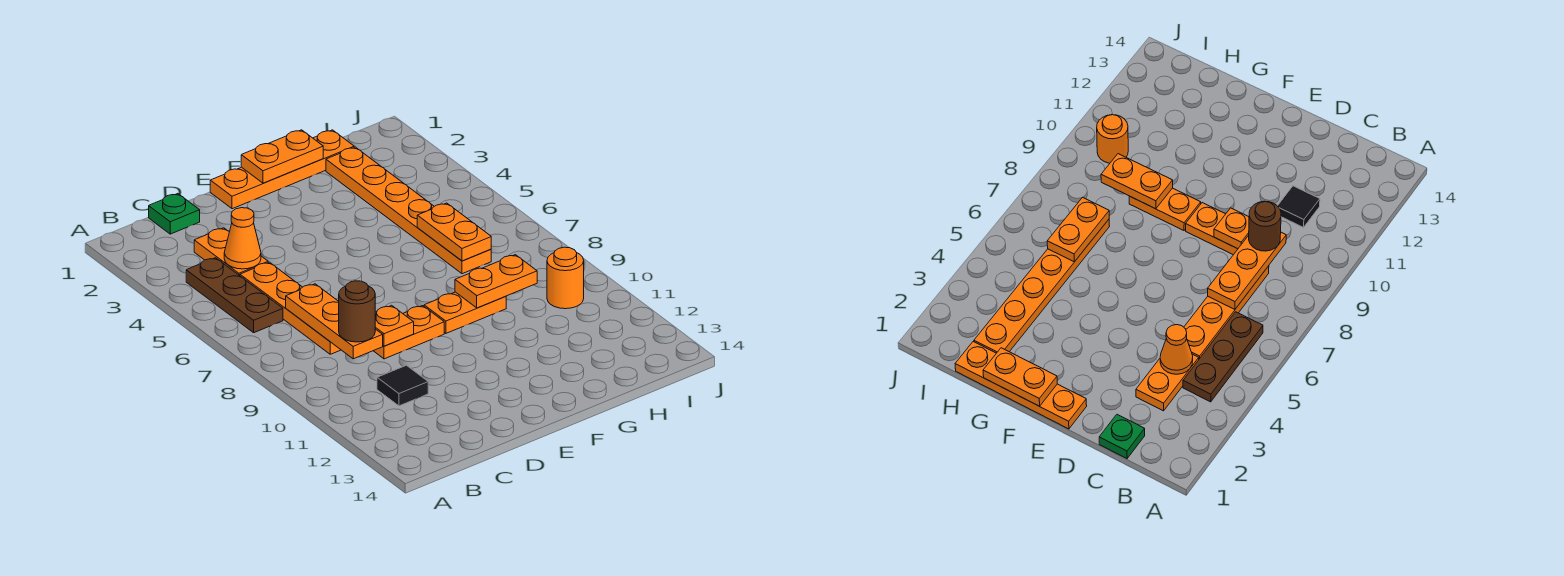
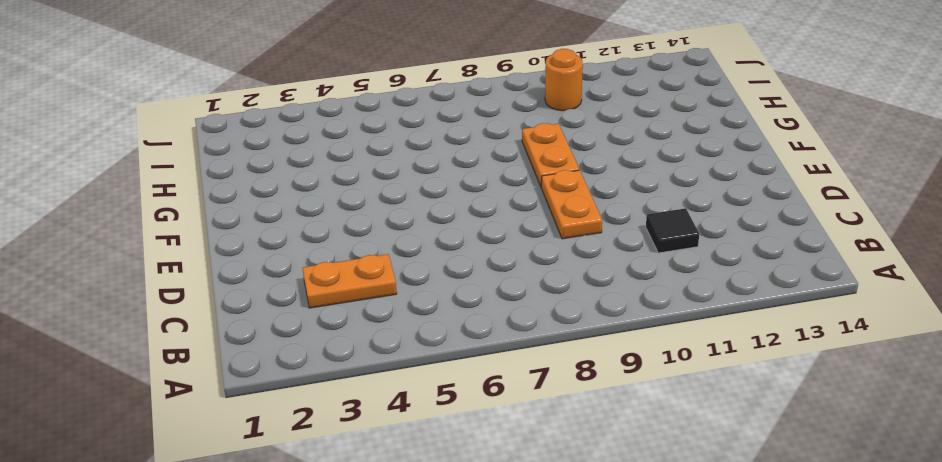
none -> brown plate B4:B6 level 1
none -> green plate C1 level 1
none -> orange plate C5:C8 level 1

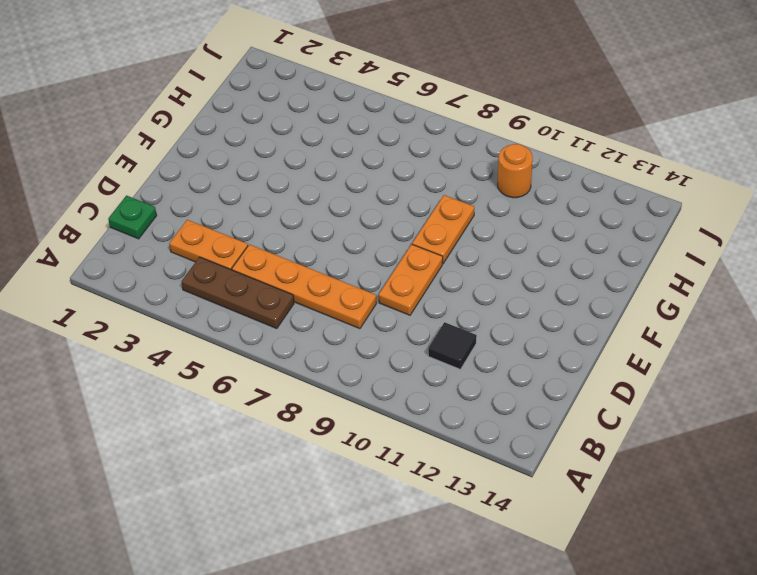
none -> orange plate E1:H1 level 1
none -> orange plate H2:H7 level 1
none -> orange cone C4 level 2

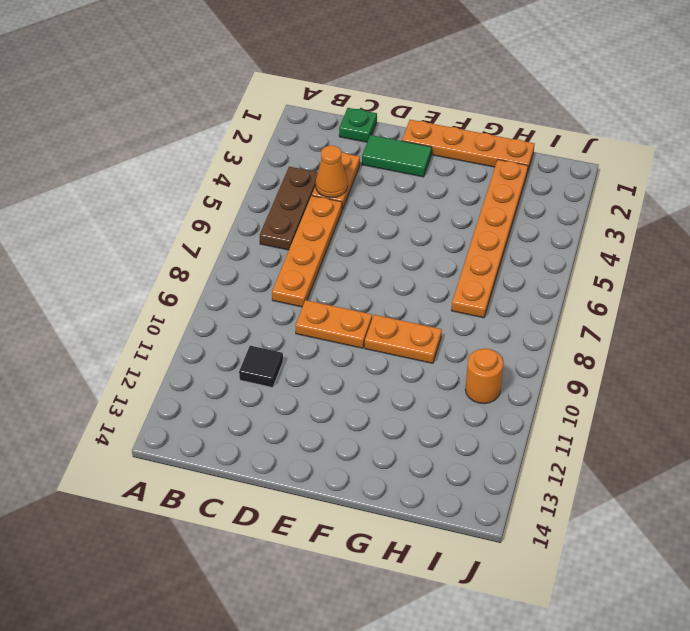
green tile D2:E2 level 1 -> none
none -> orange plate C7:C9 level 2
none -> orange plate D9 level 2
none -> orange plate F1:G1 level 2

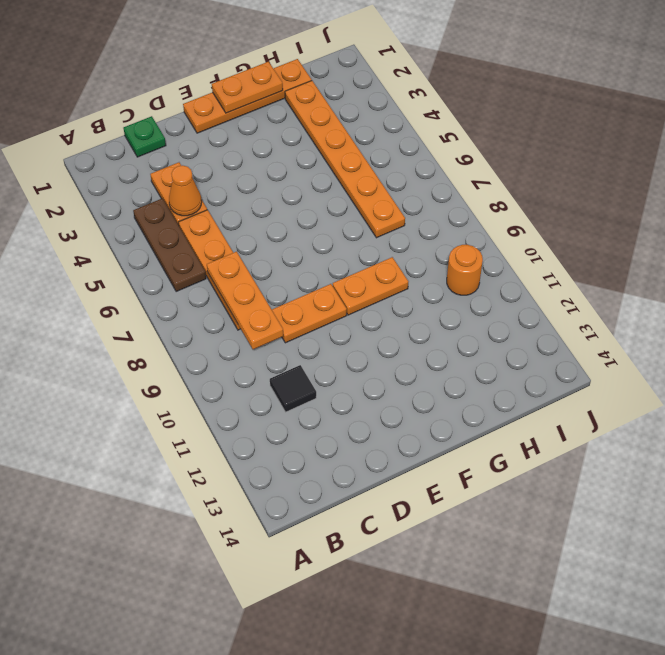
none -> orange plate D9 level 2
none -> orange plate G9:H9 level 2
none -> orange plate H6:H7 level 2

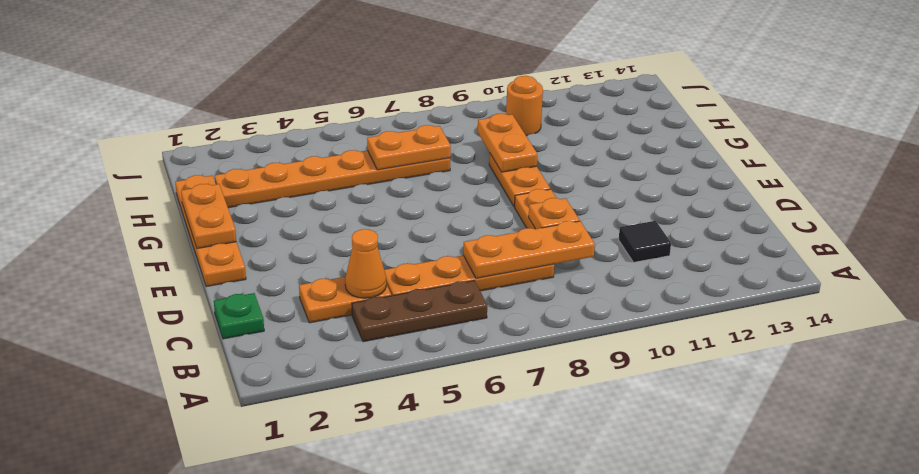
none -> brown round brick C9 level 3

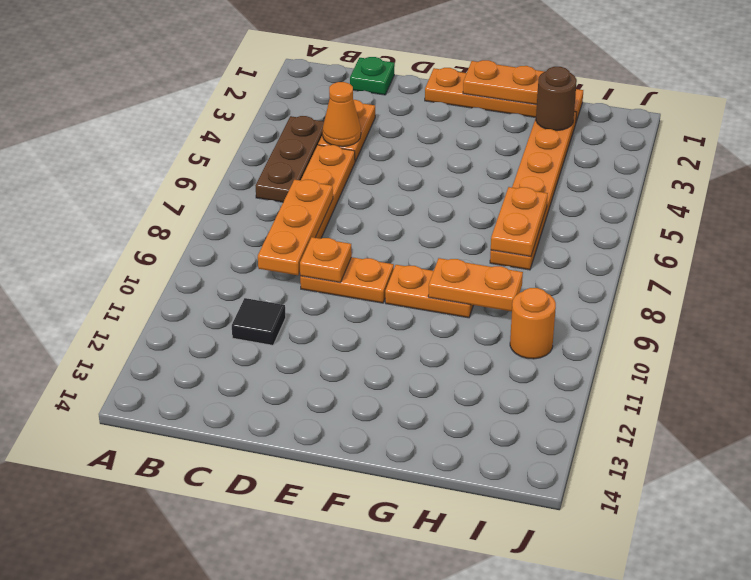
brown round brick H2 level 2 -> brown round brick C9 level 3

